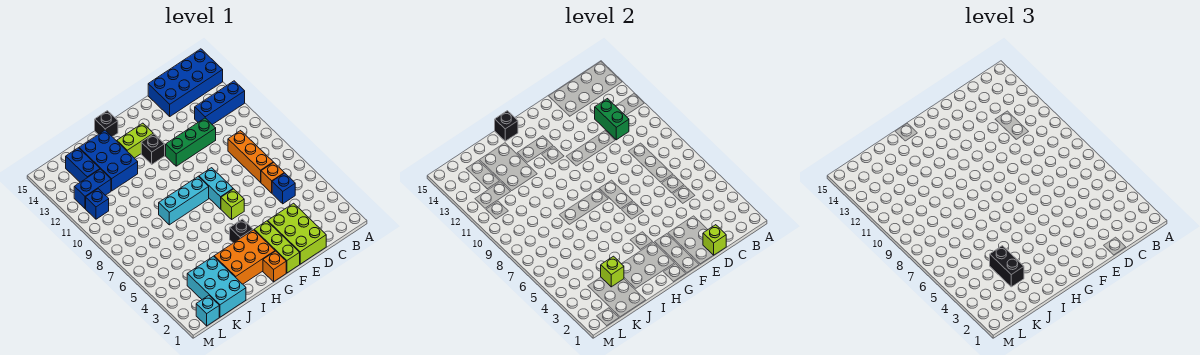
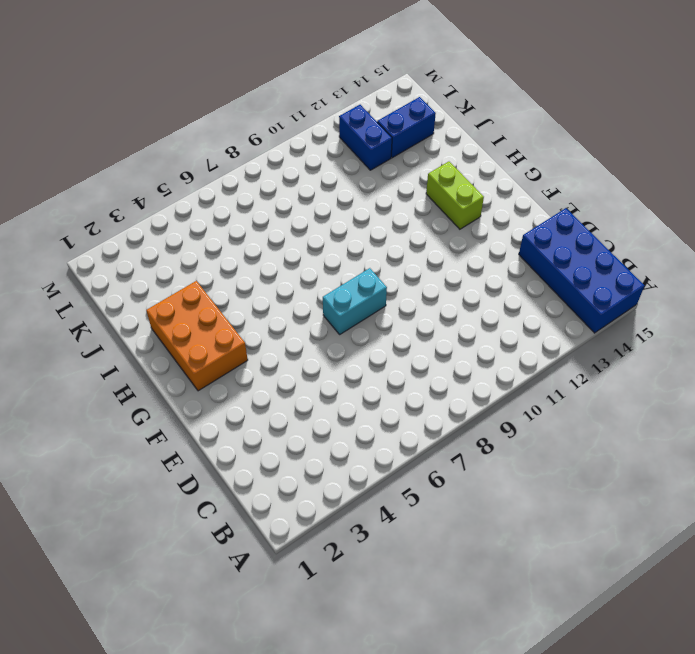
none -> blue brick A12:C12 level 1
none -> blue brick C5 level 1
none -> orange brick C6 level 1

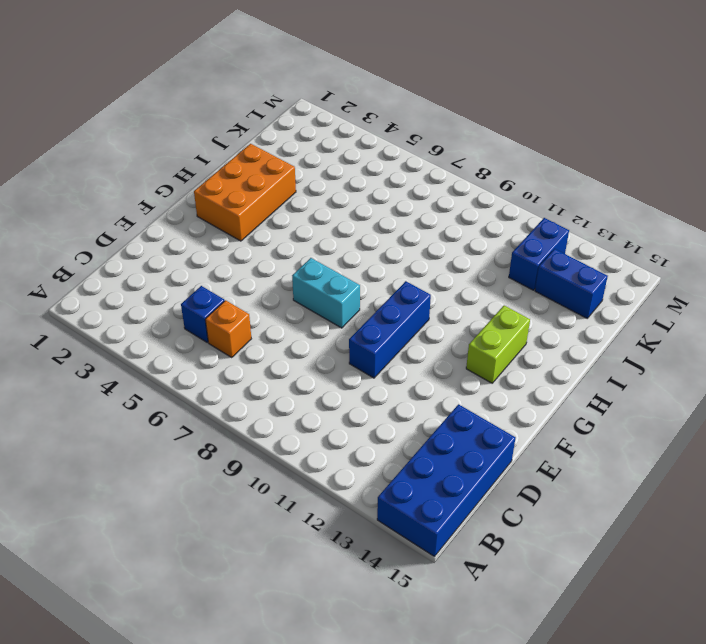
blue brick E10:G10 level 1 -> blue brick A12:C12 level 1
none -> orange brick C7:C9 level 1
none -> lime brick D1:E3 level 1
none -> green brick D11:F11 level 1

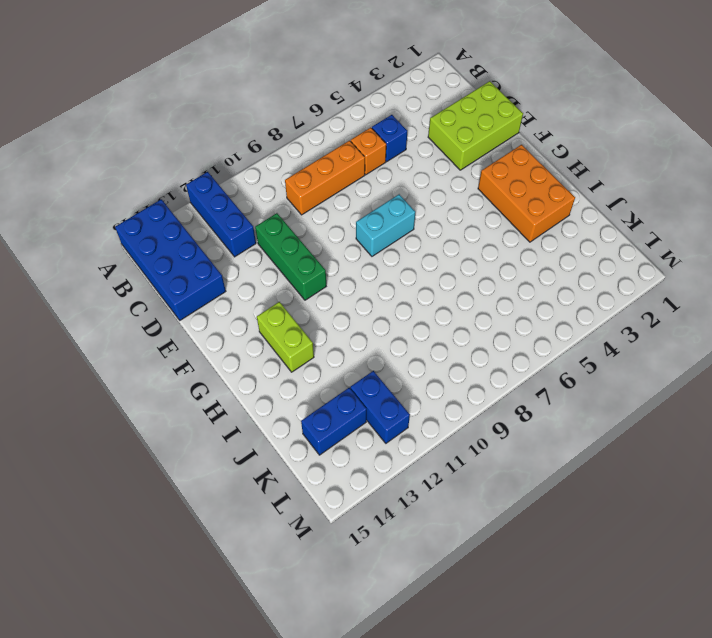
none -> lime brick F1:F3 level 1
none -> lime brick F6 level 1
none -> orange brick G1 level 1

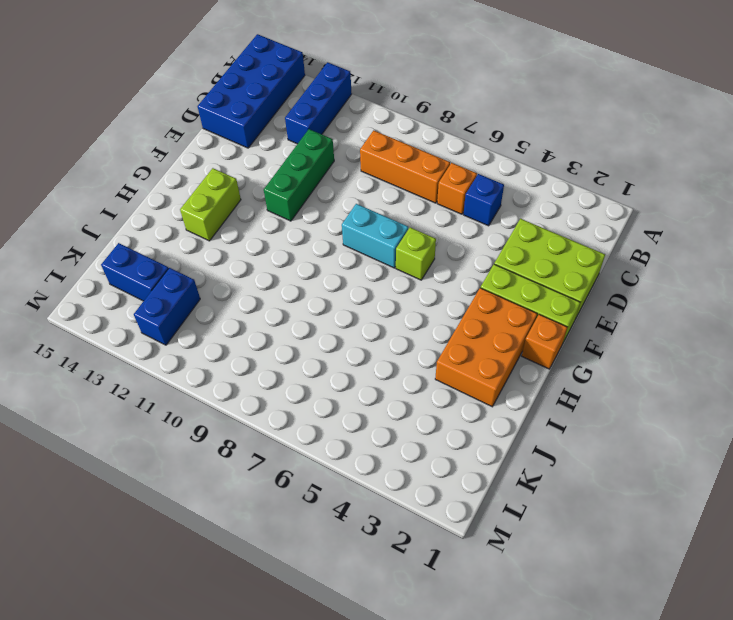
none -> black brick G4 level 1
none -> cyan brick G8:I8 level 1
none -> black brick G12 level 1

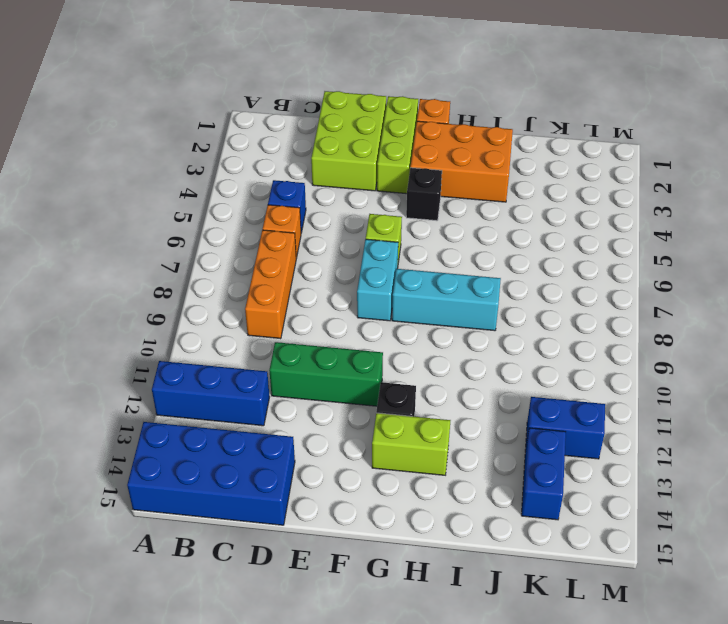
none -> black brick H15 level 1
none -> blue brick I12:J14 level 1
none -> cyan brick J1:K3 level 1

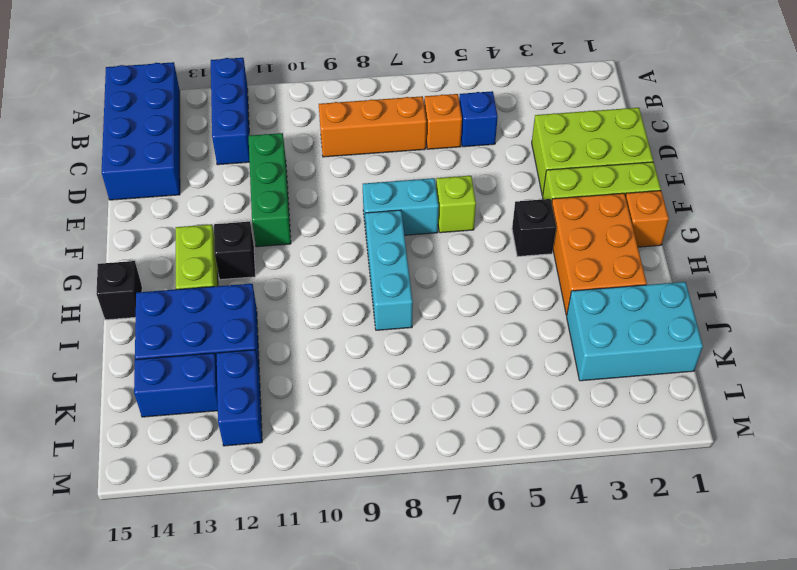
none -> cyan brick L1 level 1
none -> blue brick L11 level 1
none -> green brick C11:C12 level 2

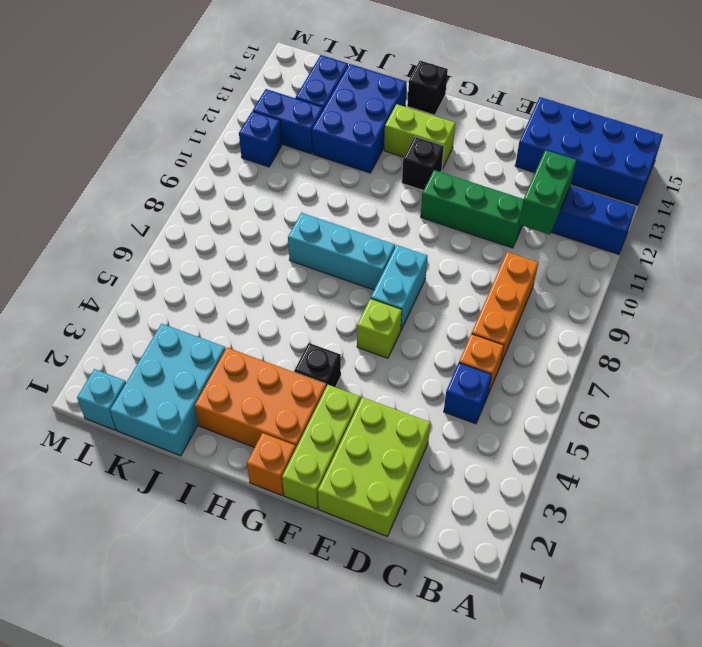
none -> lime brick D1 level 2
none -> black brick H15 level 2
none -> lime brick J3 level 2

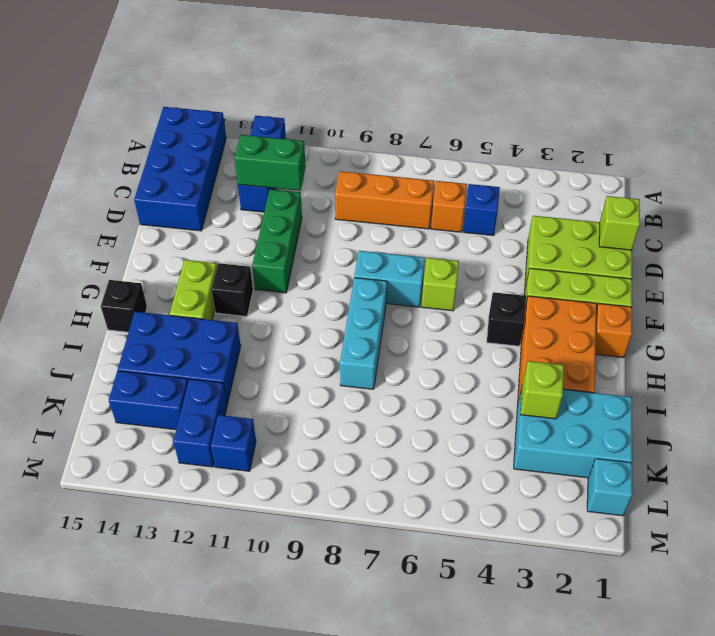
none -> black brick H15 level 2
none -> black brick J3:J4 level 3

